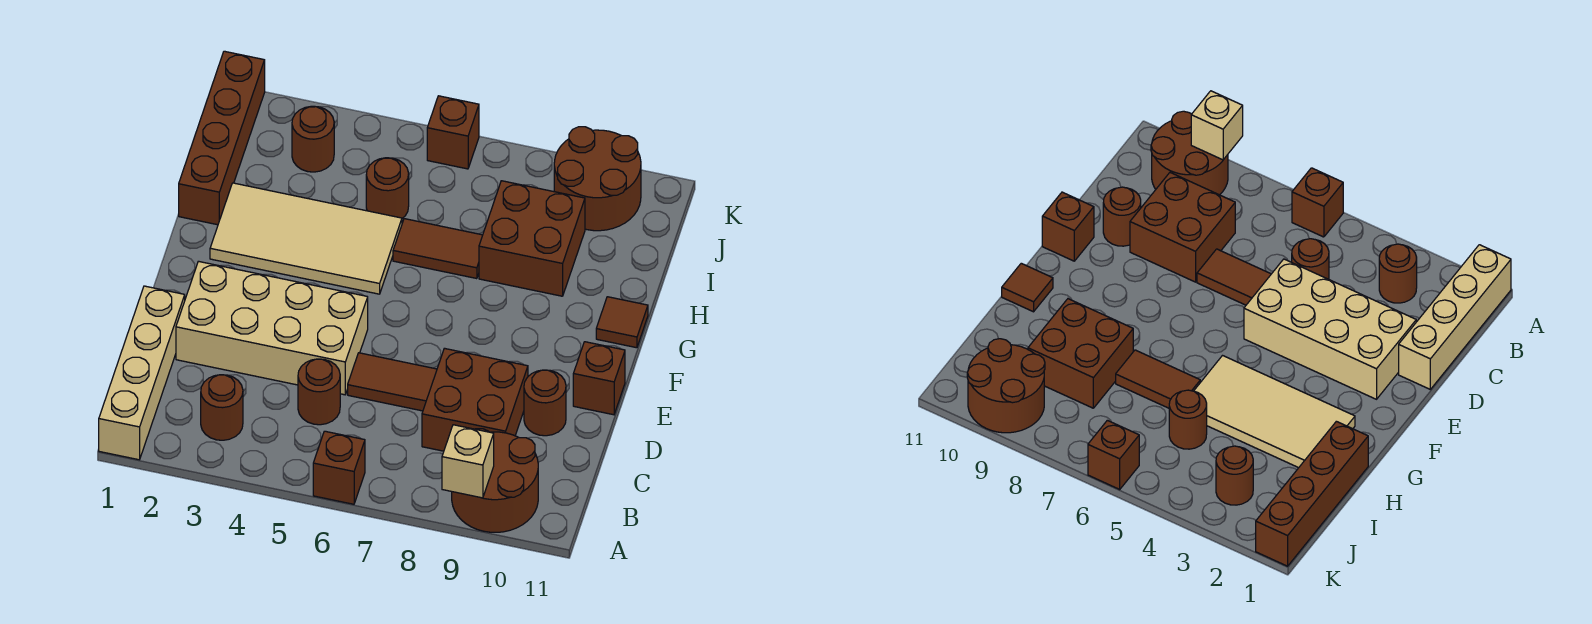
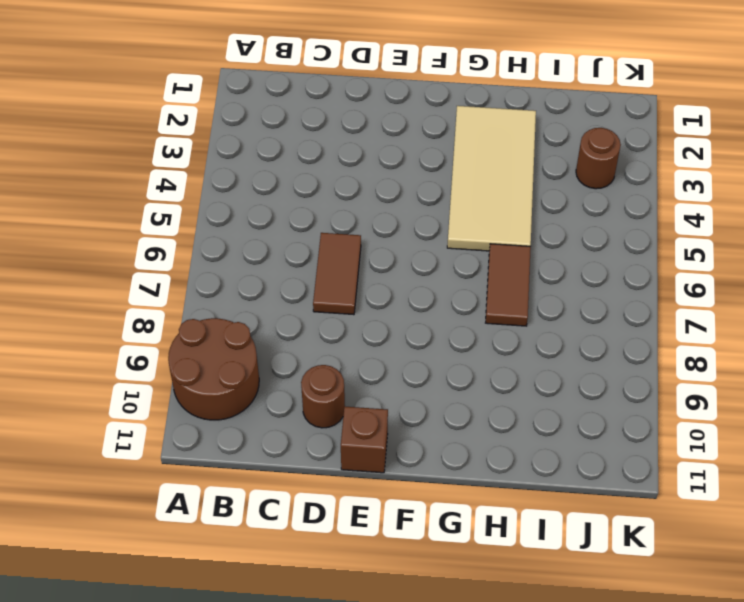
none -> tan brick A1:D1 level 1
none -> brown brick A6 level 1
none -> brown round brick B3 level 1

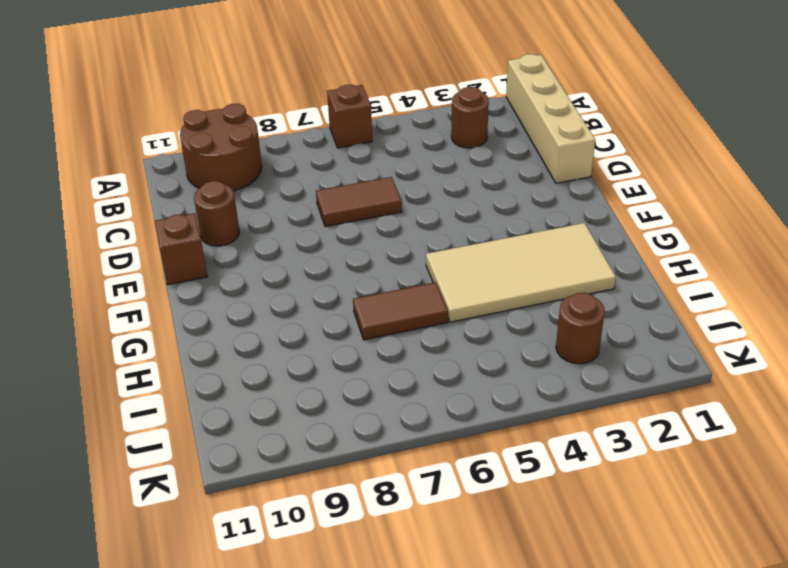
none -> brown round brick C5 level 1
none -> brown brick C8:D9 level 1
none -> tan brick D2:E5 level 1

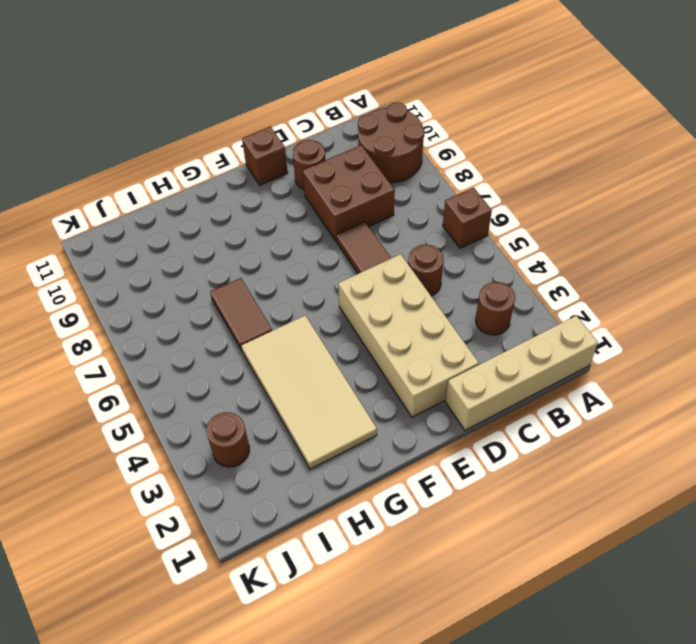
none -> brown tile G11 level 1
none -> brown brick H1:K1 level 1
none -> brown brick H8:I9 level 1

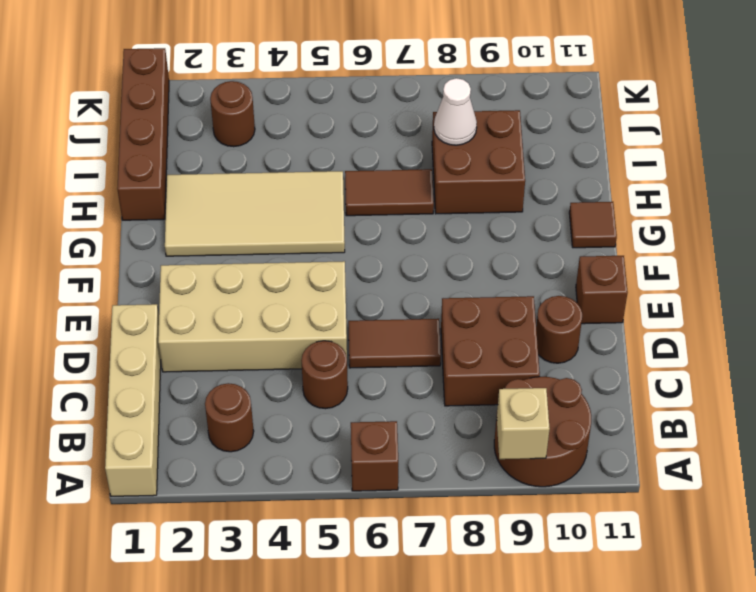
white cone I8 level 2 -> none
none -> brown round brick I5 level 1
none -> brown round brick J9:K10 level 1
none -> brown brick K6 level 1

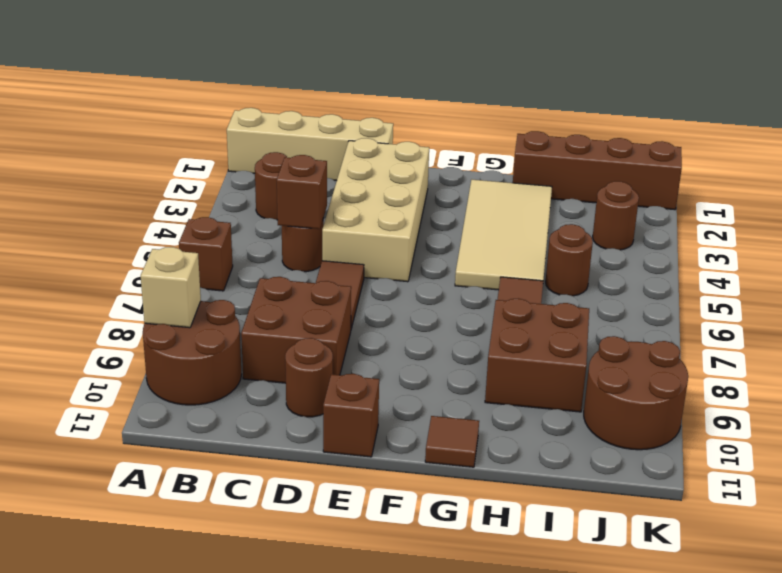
brown brick C5 level 2 -> brown brick K6 level 1

